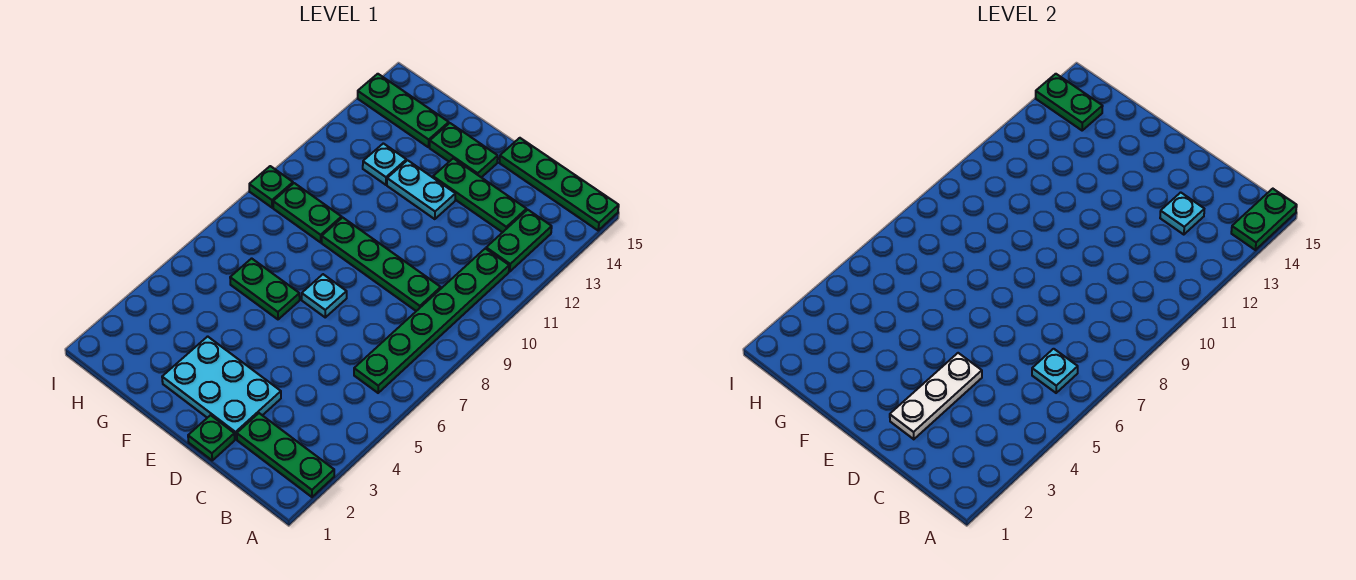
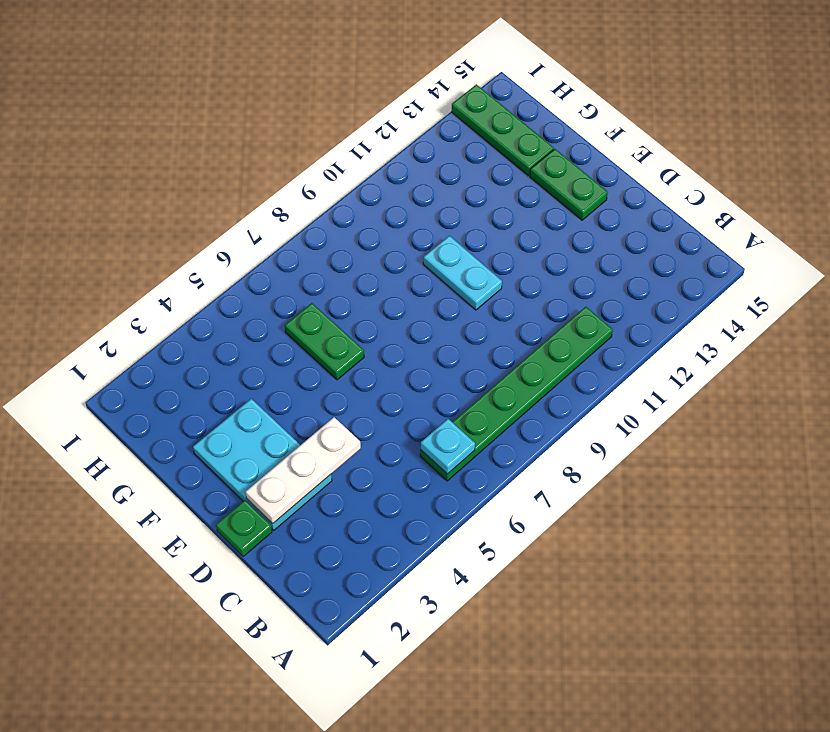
cyan plate E10:F10 level 1 -> cyan plate E12:F12 level 1
none -> green plate A2:C2 level 1
none -> green plate A15:D15 level 1
none -> green plate B12:B13 level 1

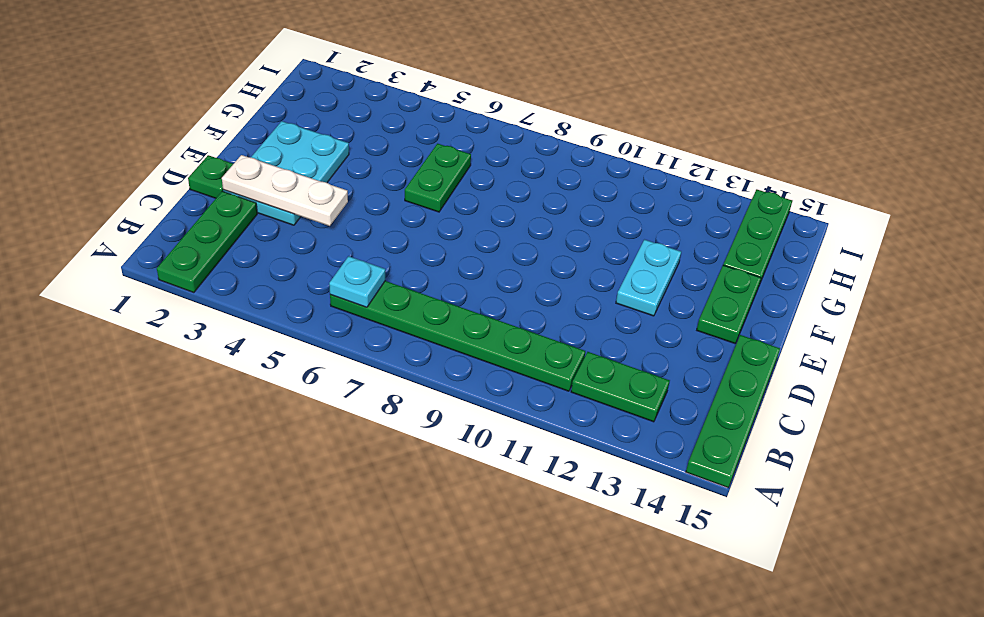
none -> green plate C9:F9 level 1
none -> green plate C13:E13 level 1
none -> cyan plate E7 level 1

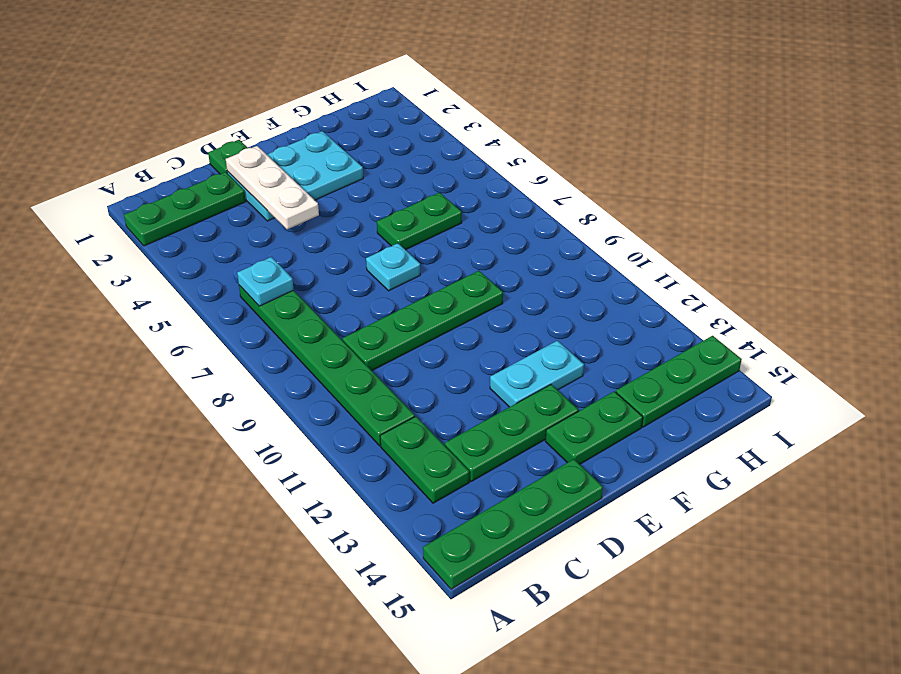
none -> green plate G9:H9 level 1
none -> cyan plate G12 level 1
none -> green plate I9 level 1

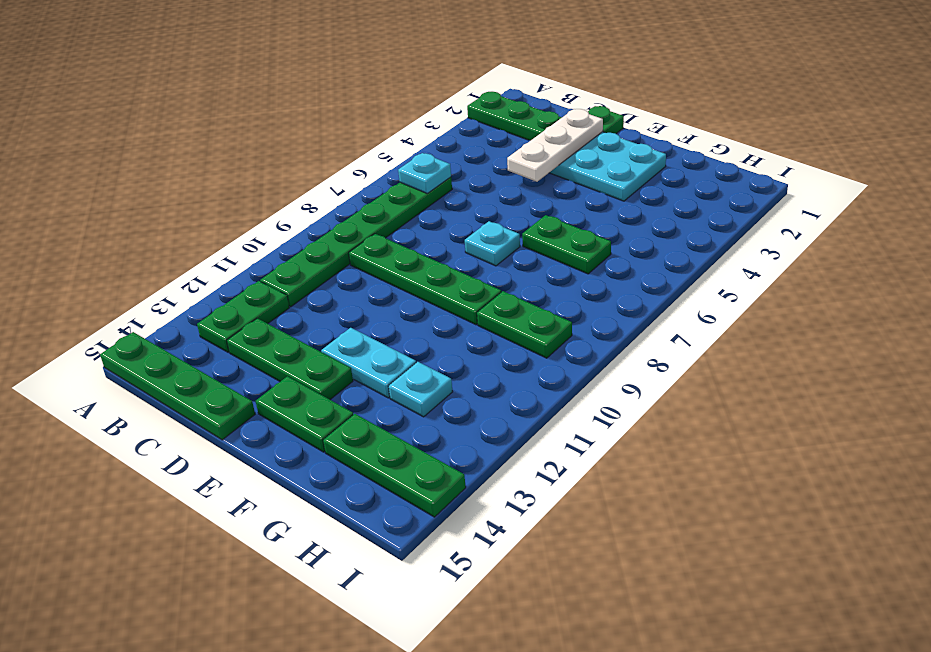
none -> green plate I9 level 1
none -> green plate A14:A15 level 2
none -> cyan plate C13 level 2

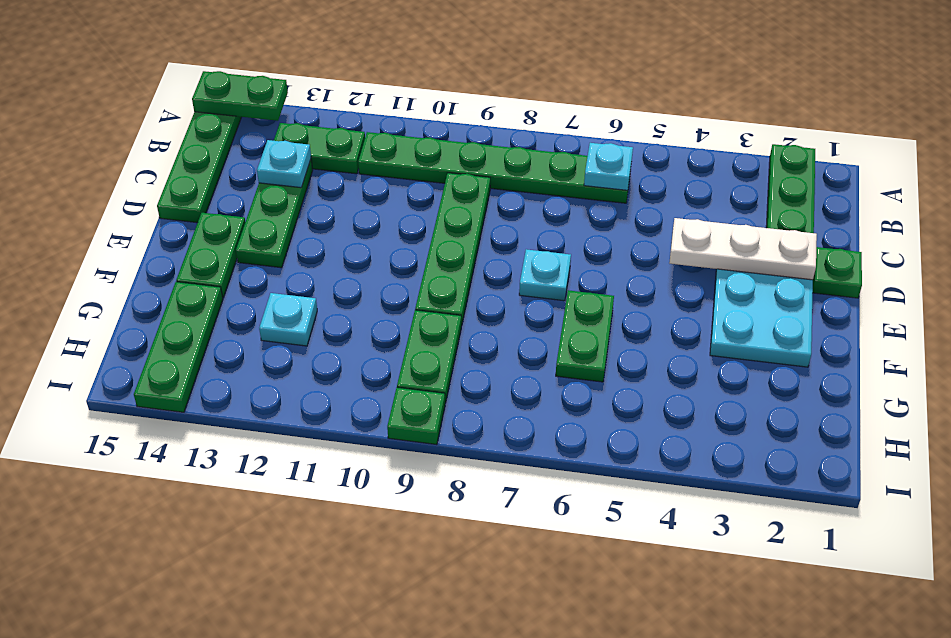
none -> cyan plate E12:F12 level 1
none -> green plate H14:I14 level 2

